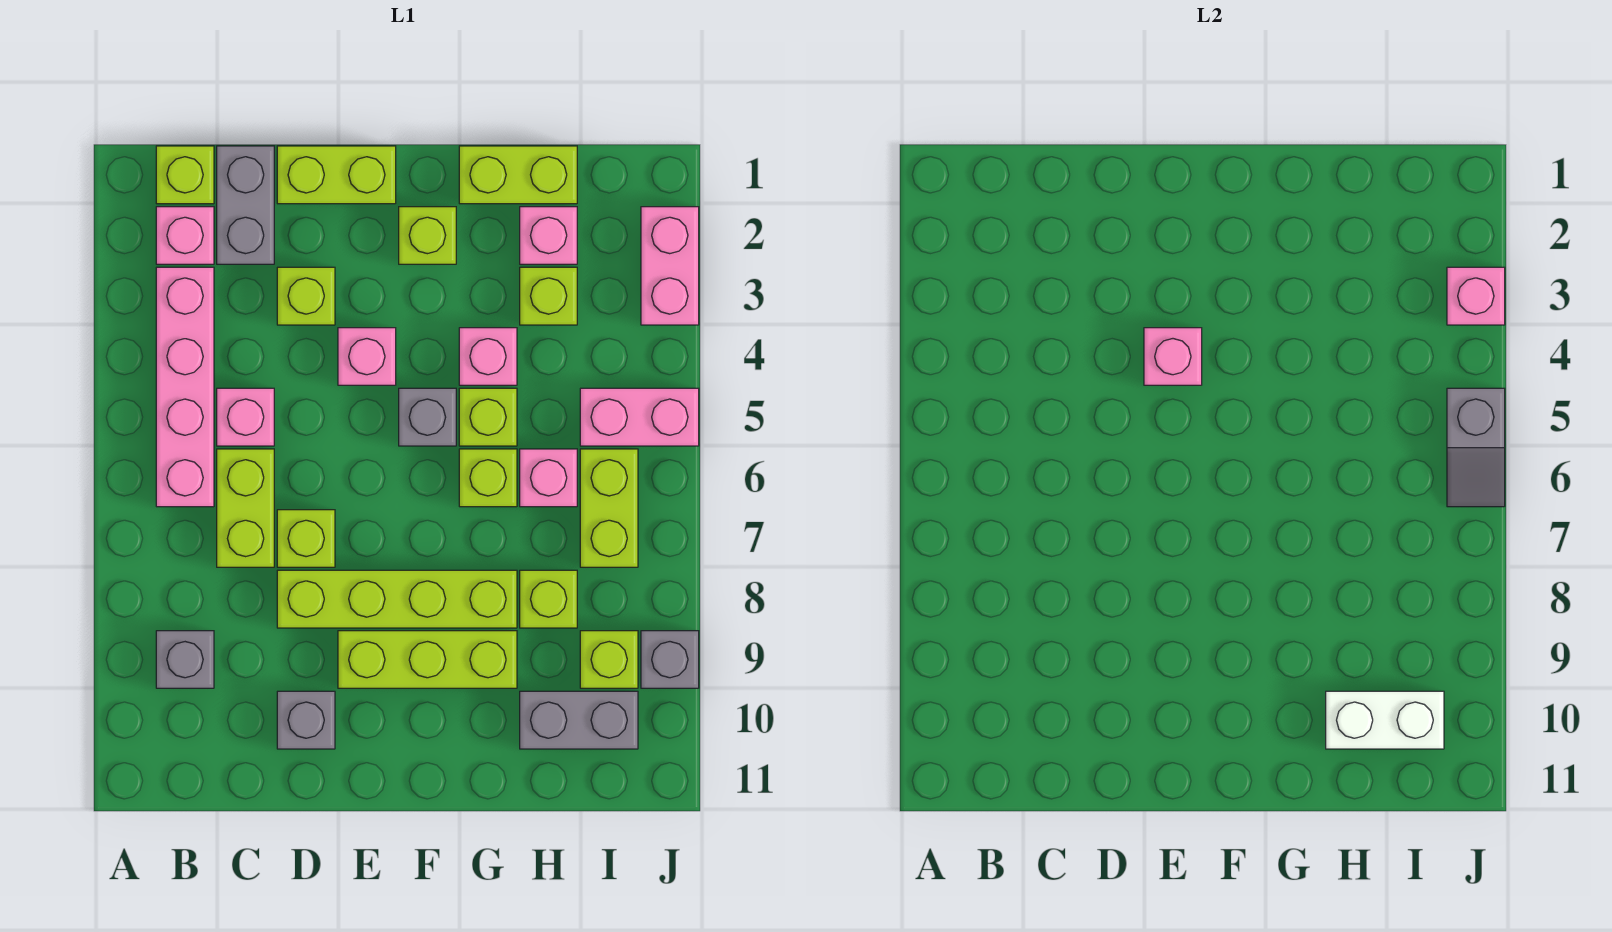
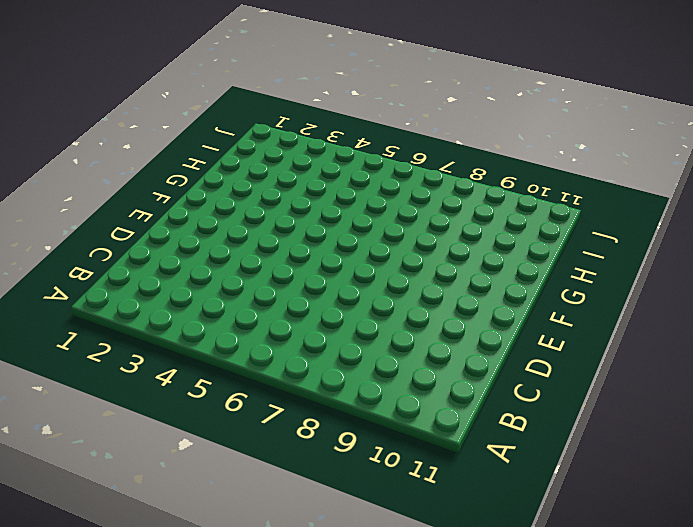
none -> lime brick B1 level 1
none -> pink brick B2 level 1
none -> pink brick B3:B6 level 1
none -> grey brick B9 level 1

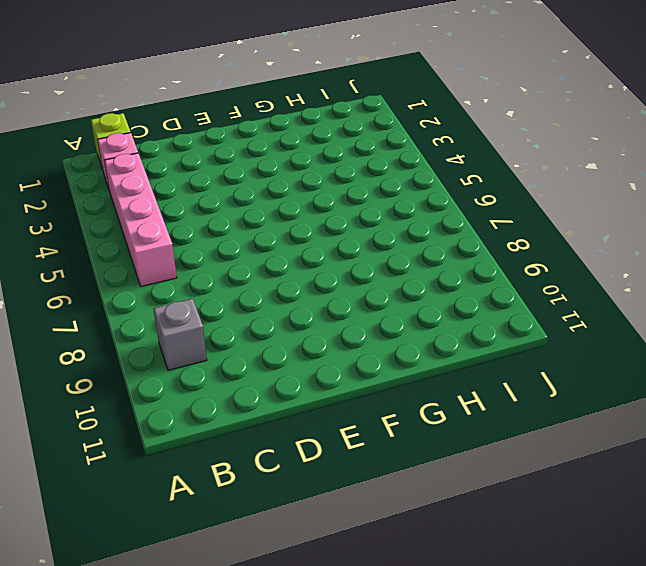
none -> grey brick C1:C2 level 1
none -> pink brick C5 level 1
none -> lime brick C6:C7 level 1
none -> lime brick D1:E1 level 1

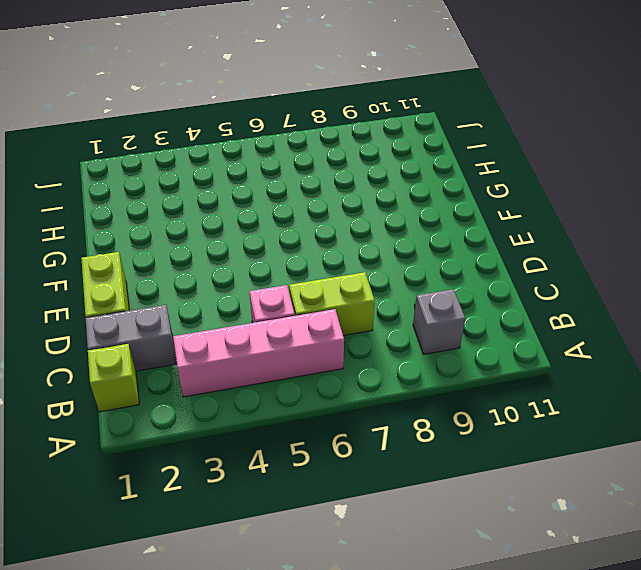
none -> pink brick B2 level 1
none -> lime brick D3 level 1
none -> lime brick D7 level 1
none -> lime brick D8:G8 level 1

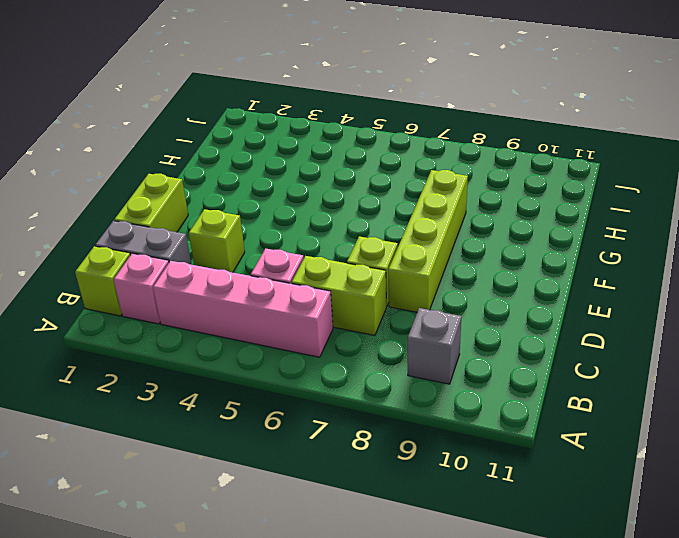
none -> grey brick D10 level 1
none -> pink brick E4 level 1
none -> lime brick E9:G9 level 1
none -> lime brick F2 level 1

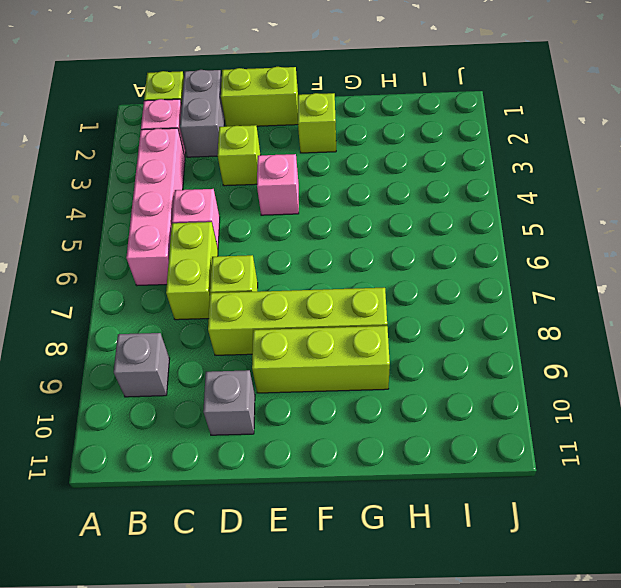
none -> grey brick F5 level 1
none -> lime brick G1:H1 level 1
none -> pink brick G4 level 1
none -> lime brick G5 level 1

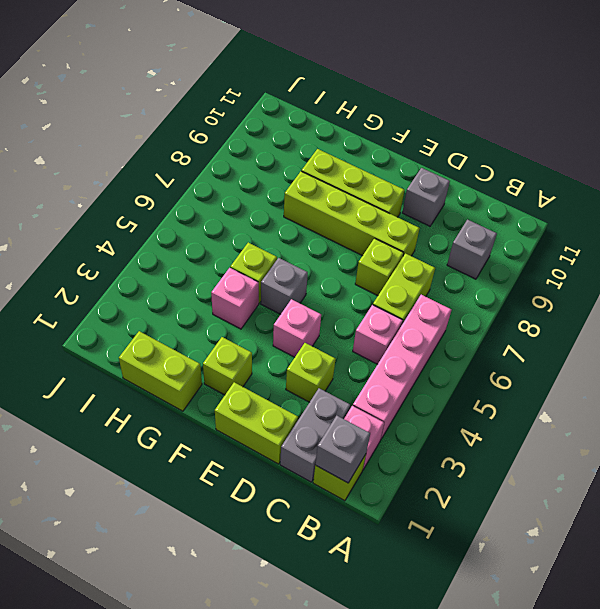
grey brick B1 level 2 -> grey brick J9 level 1
none -> lime brick G6 level 1
none -> pink brick H2 level 1
none -> lime brick H3 level 1
none -> pink brick H6 level 1

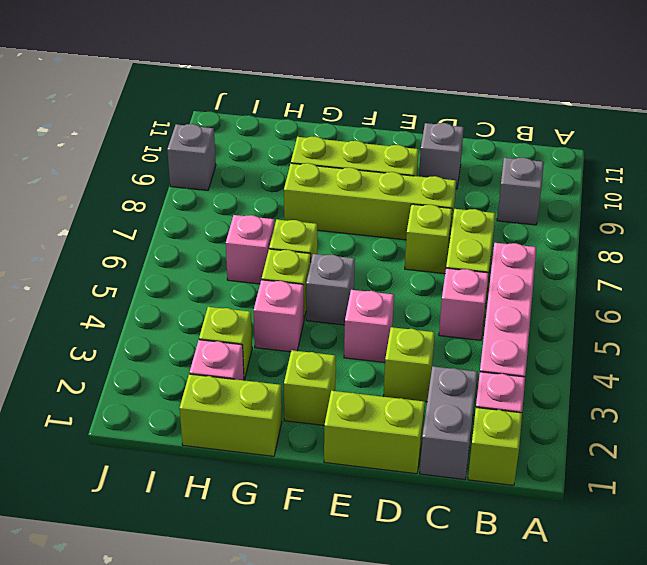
none -> lime brick H8 level 1
none -> grey brick H10:I10 level 1
none -> pink brick I5:J5 level 1
none -> lime brick I6:I7 level 1

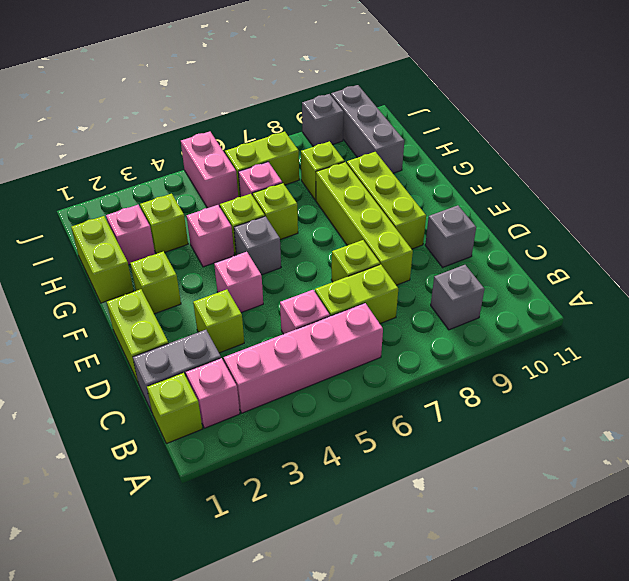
grey brick H10:J10 level 1 -> grey brick H10:I10 level 1
none -> lime brick I9 level 1
none -> pink brick J2:J3 level 1
none -> pink brick E4 level 2
none -> white brick H10:I10 level 2

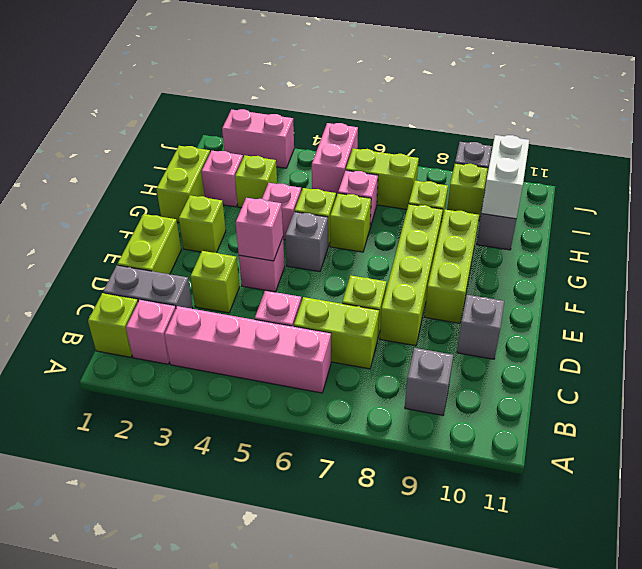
none -> pink brick J3 level 2
none -> grey slope J5:J6 level 2 top 5

